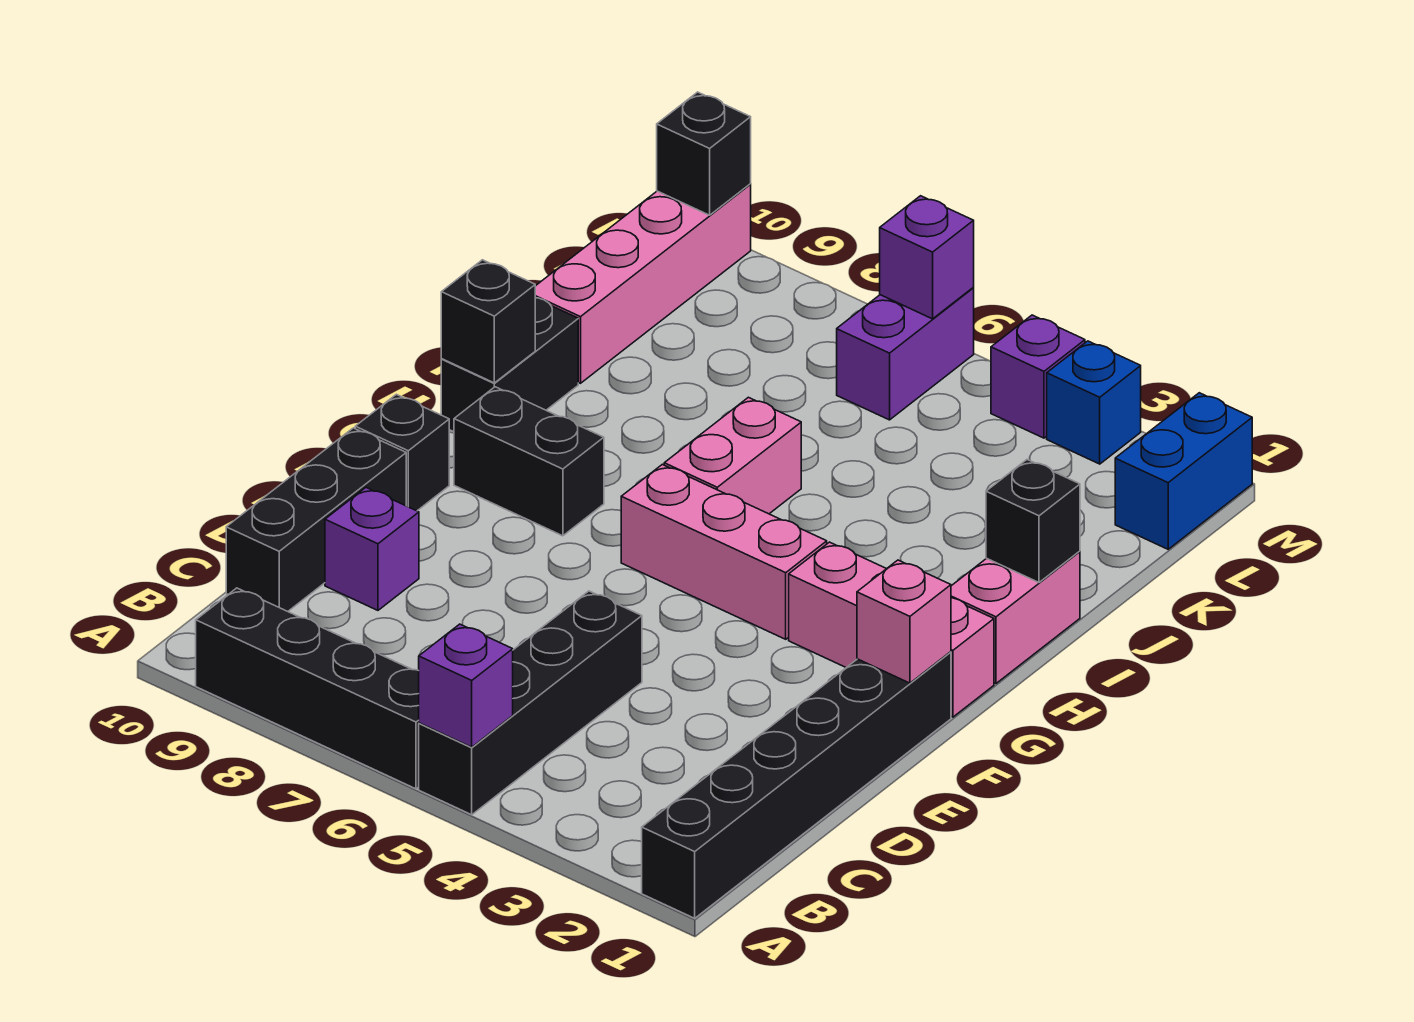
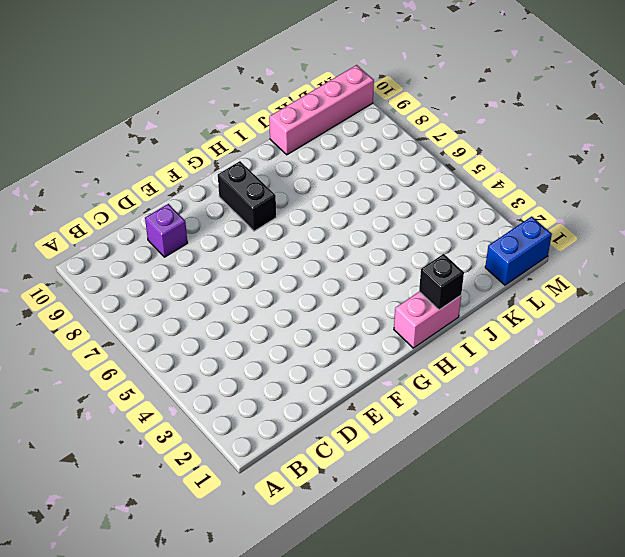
none -> black brick A1:F1 level 1
none -> black brick A5:D5 level 1
none -> black brick A6:A9 level 1

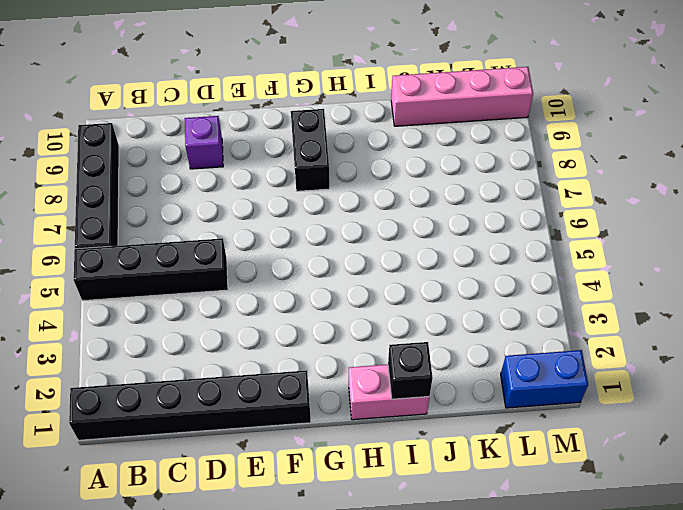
none -> black brick C10:E10 level 1
none -> black brick F10 level 1
none -> pink brick G1:G3 level 1

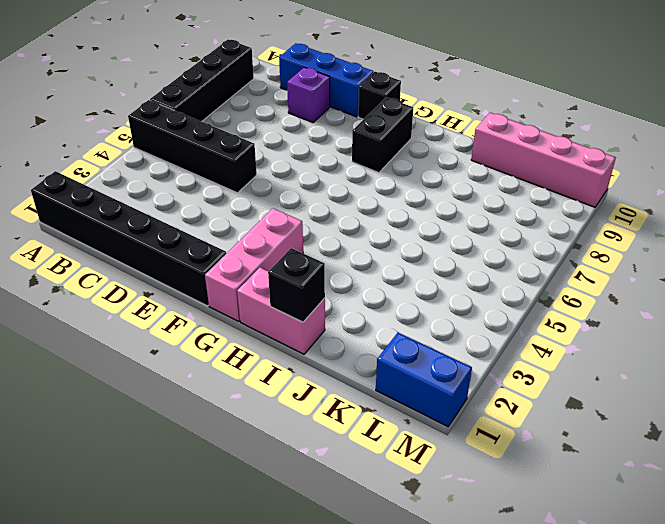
blue brick C10:E10 level 1 -> black brick C10:E10 level 1
none -> pink brick G4:G6 level 1
none -> pink brick H6:I6 level 1
none -> black brick H10:I10 level 1

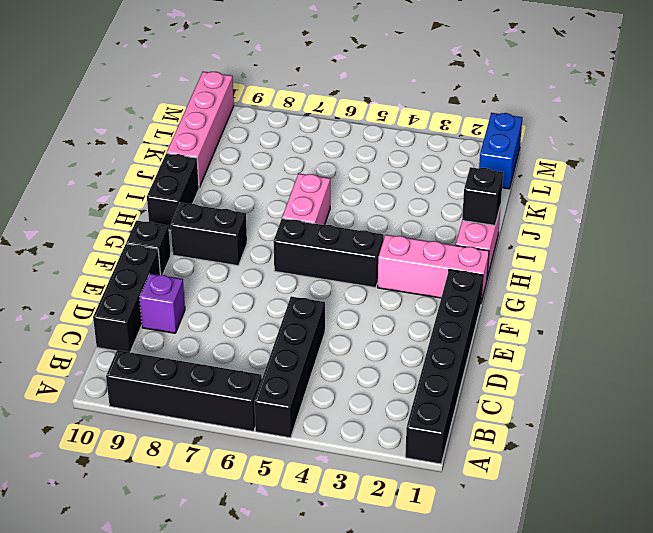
black brick G4:G6 level 1 -> pink brick G4:G6 level 1
none -> purple brick L6:M6 level 1
none -> blue brick M3 level 1
none -> purple brick M4 level 1

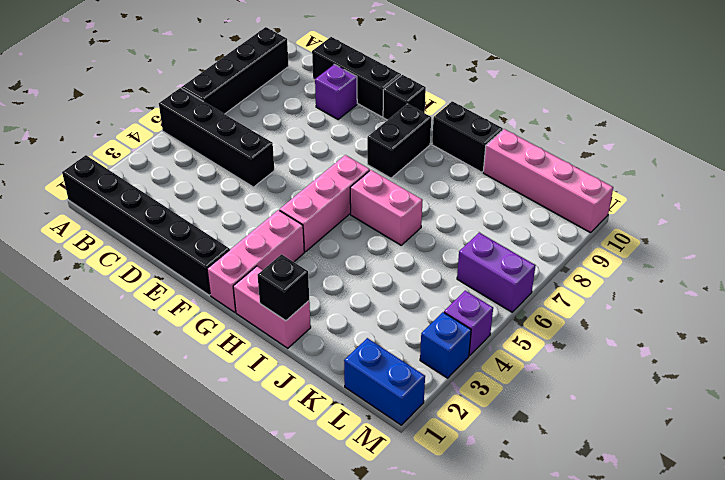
none -> purple brick A5 level 2
none -> pink brick F1 level 2
none -> black brick H10 level 2

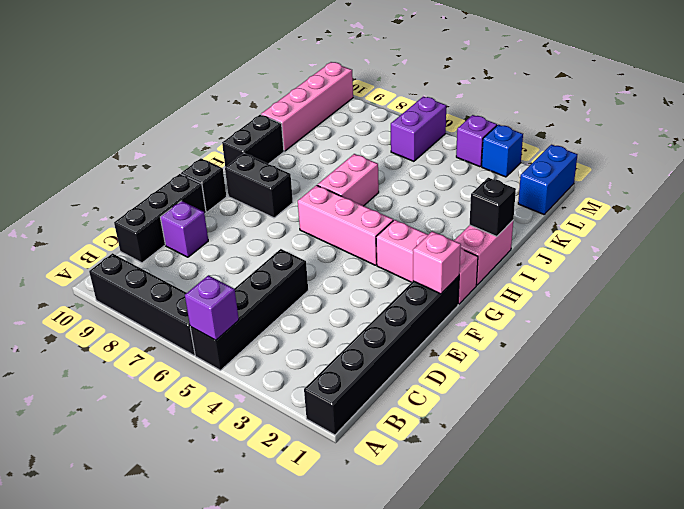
none -> black brick H10 level 2
none -> purple brick M6 level 2
none -> black brick M10 level 2

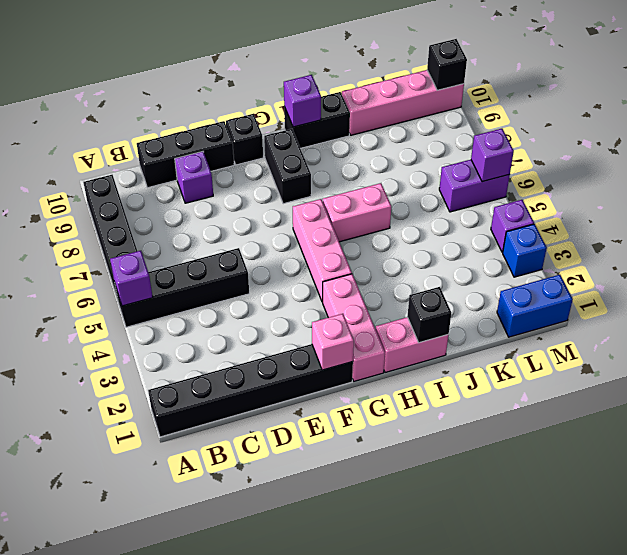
purple brick H10 level 2 -> black brick H10 level 2

